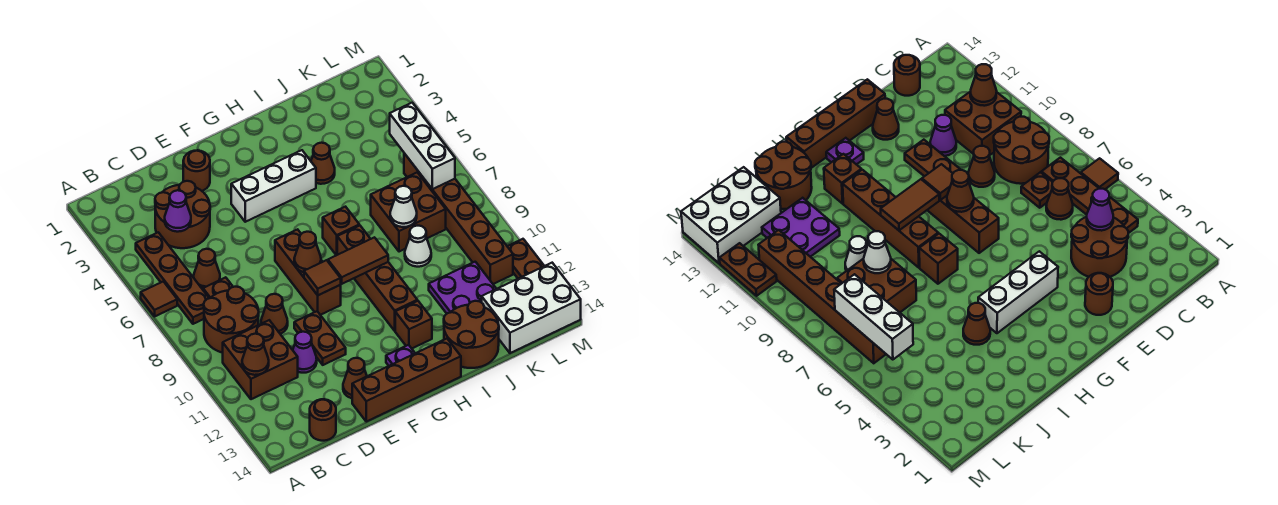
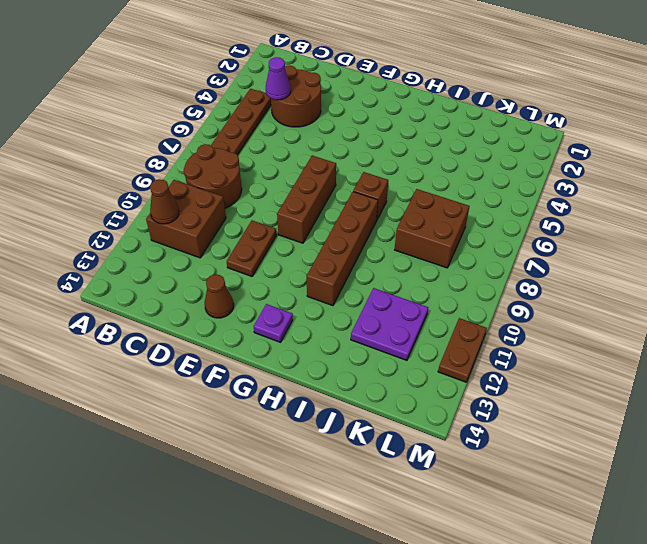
none -> brown tile A6 level 1
none -> brown cone C6 level 1
none -> brown plate C7 level 1
none -> brown round brick C14 level 1

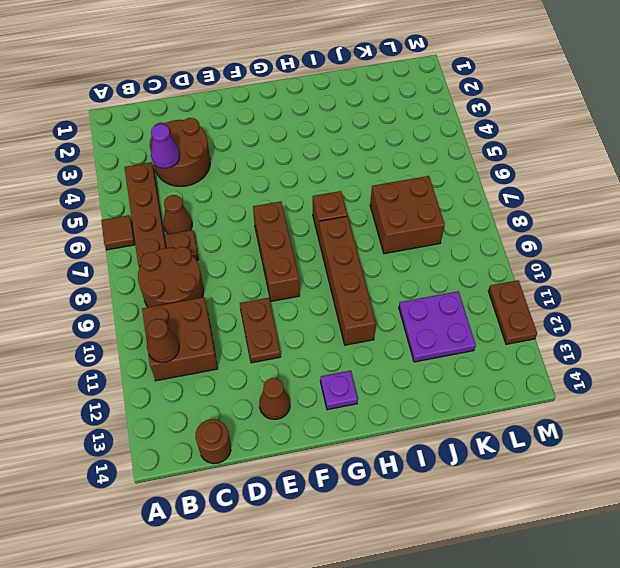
none -> brown cone D9 level 1
none -> purple cone D11 level 1
none -> brown round brick E2 level 1
none -> brown brick E14:H14 level 1

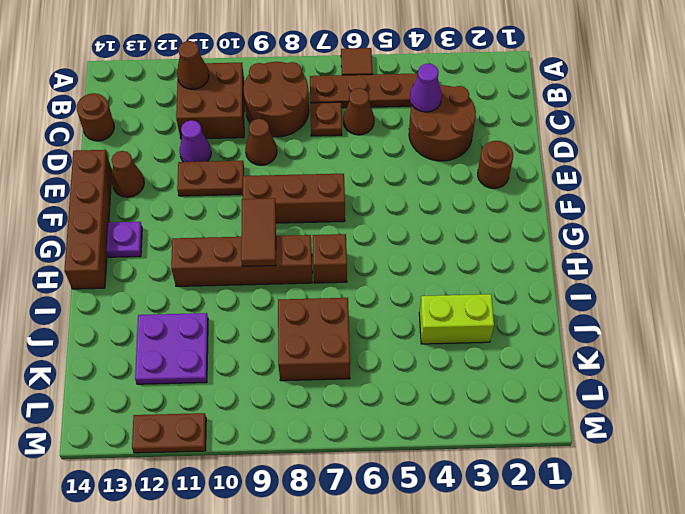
lime brick J3:J4 level 1 -> none
none -> white brick F4:H4 level 1
none -> brown brick H12 level 1
none -> brown cone I4 level 1
none -> brown round brick I13:J14 level 1

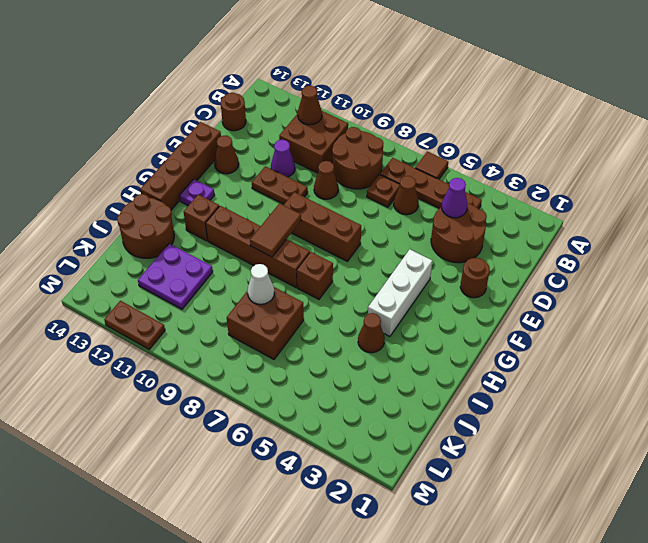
none -> white cone J9 level 1
none -> white brick K13:M14 level 1
none -> brown brick L6:L11 level 1
none -> brown cone F8 level 2

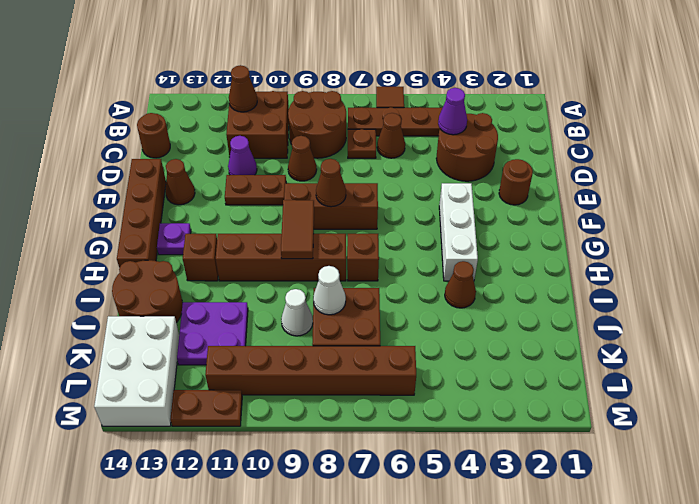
none -> brown tile F9 level 2
none -> white brick L5:L7 level 2

